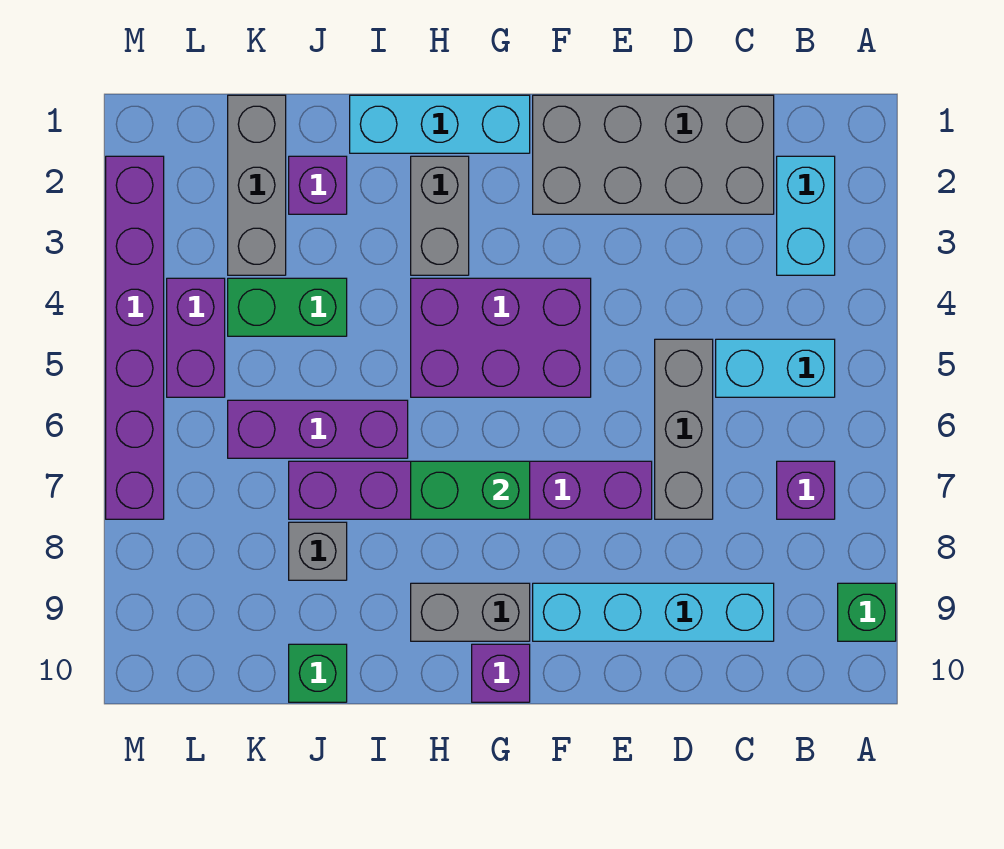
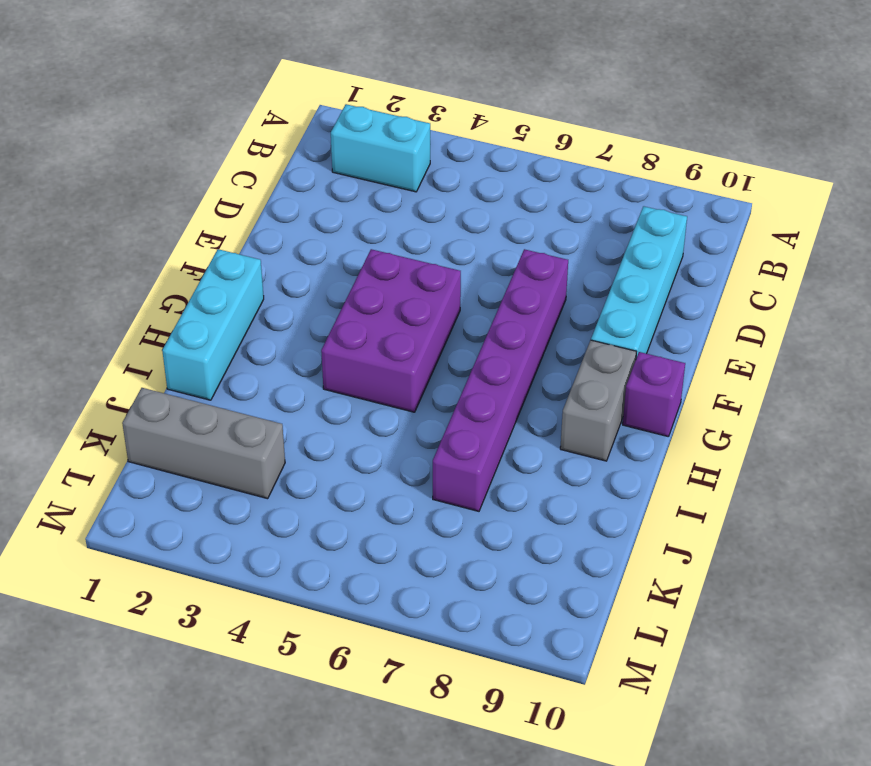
none -> green brick A9 level 1
none -> cyan brick B5:C5 level 1
none -> purple brick B7 level 1

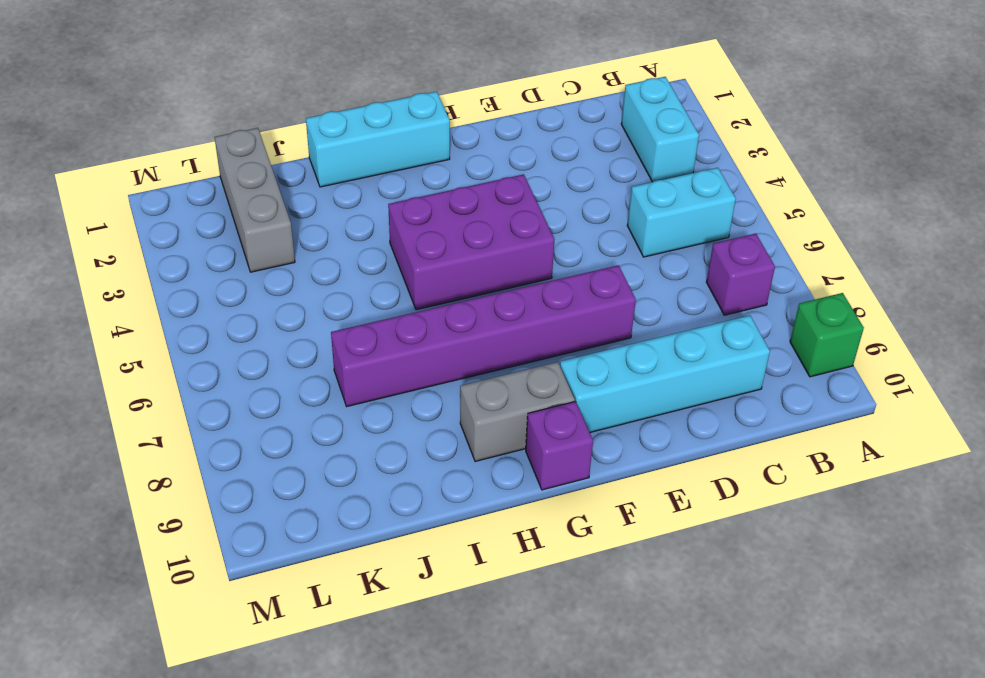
none -> grey brick C1:F2 level 1
none -> grey brick D5:D7 level 1
none -> grey brick H2:H3 level 1

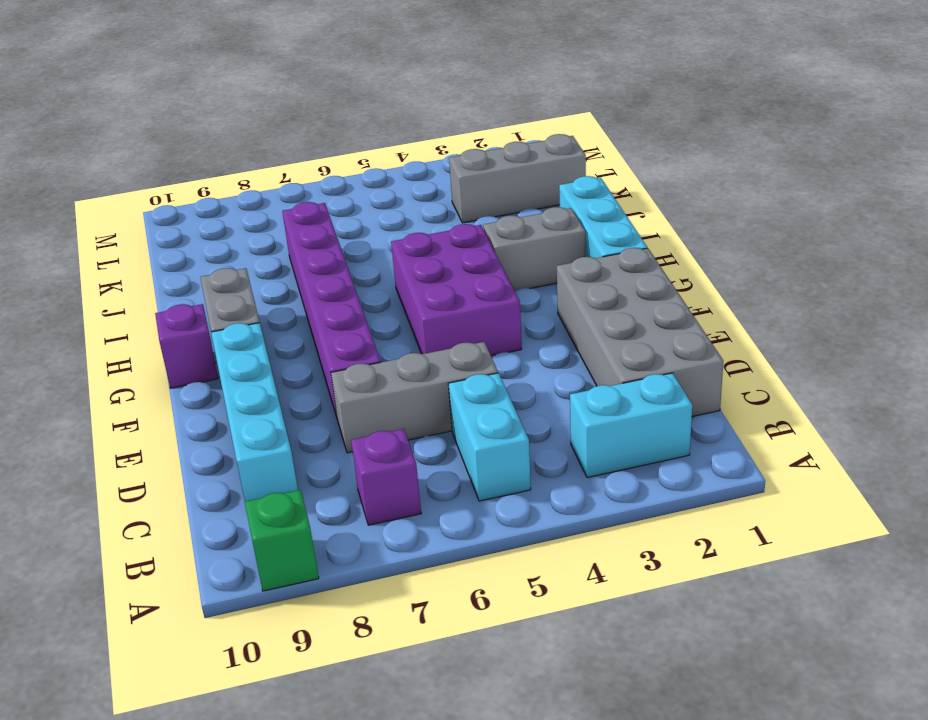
none -> purple brick I6:K6 level 1
none -> purple brick J2 level 1
none -> green brick J4:K4 level 1

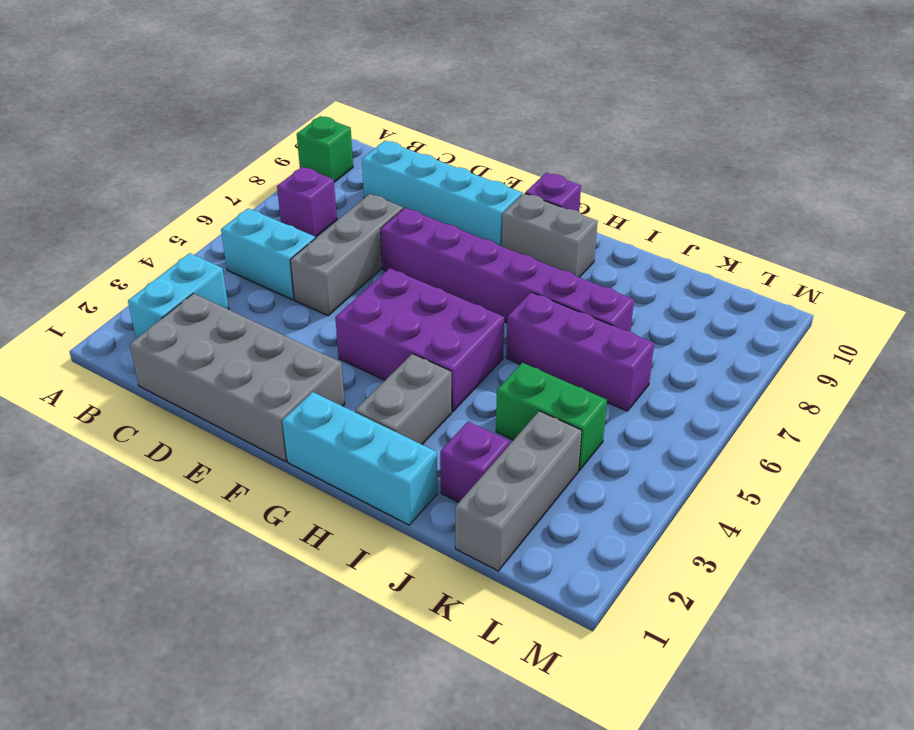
none -> grey brick J8 level 1
none -> green brick J10 level 1
none -> purple brick L4:L5 level 1

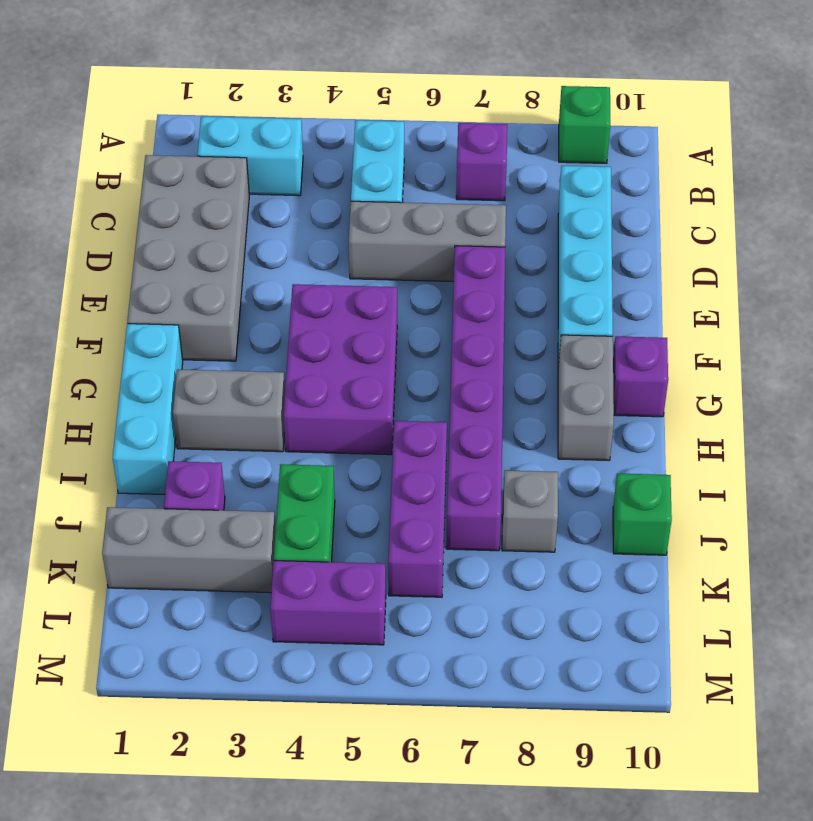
none -> purple brick M2:M7 level 1
none -> green brick G7:H7 level 2

